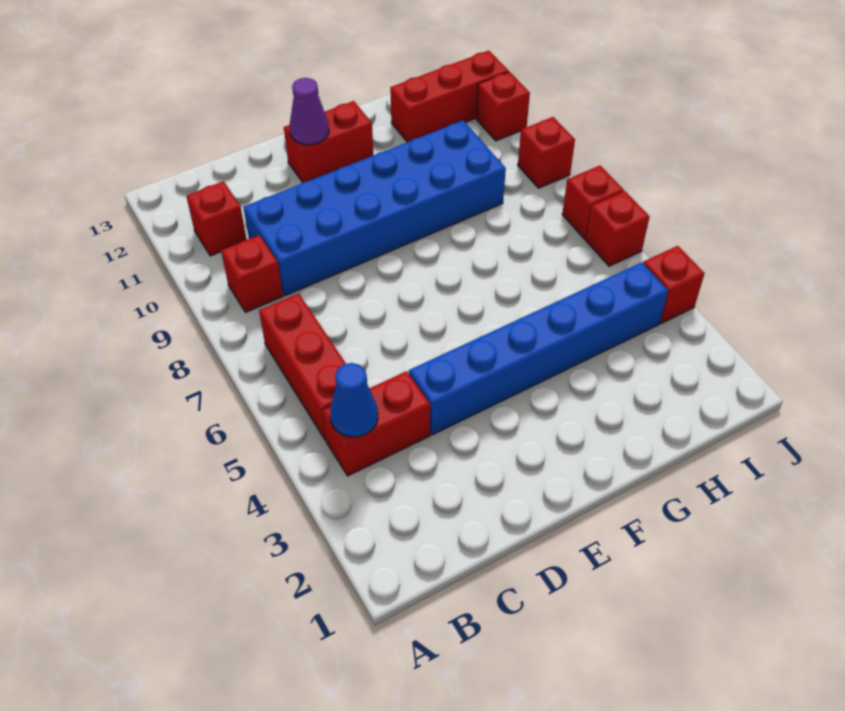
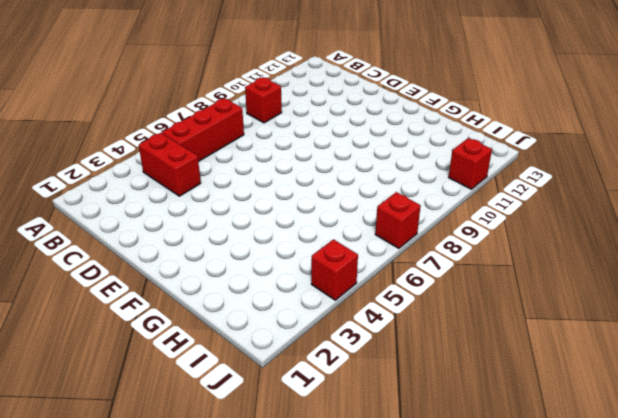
none -> red brick B11 level 1
none -> blue brick C9:H10 level 1
none -> blue brick D4:I4 level 1

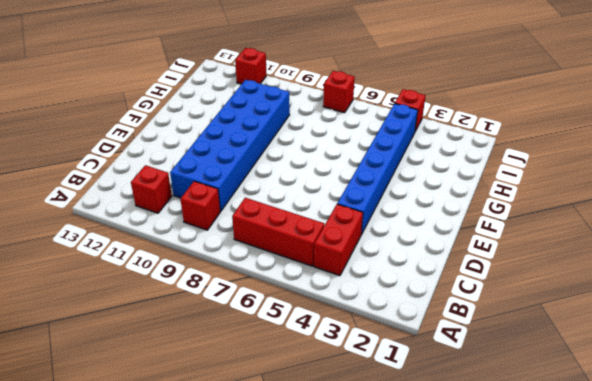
none -> red brick E12:F12 level 1
none -> red brick H12:J12 level 1
none -> red brick J6 level 1

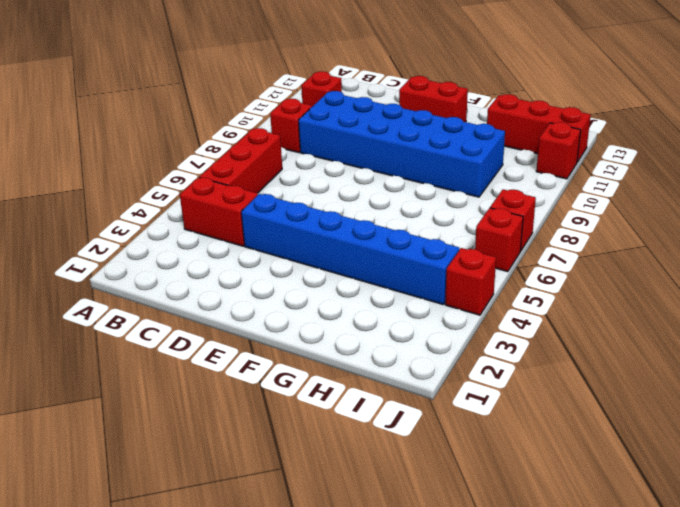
none -> red brick J9 level 1
none -> blue cone B4 level 2
none -> purple cone E12 level 2

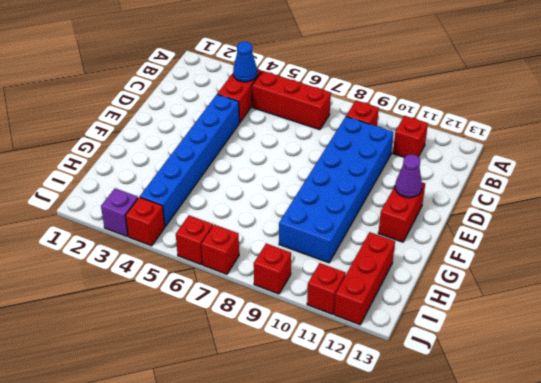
purple brick J3 level 1 -> none

